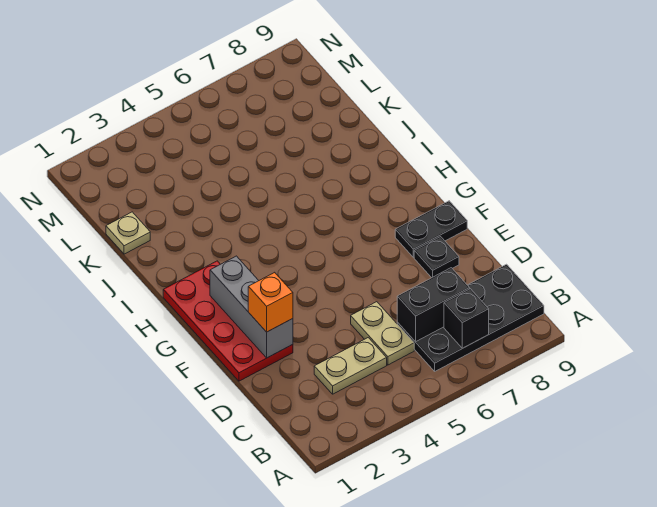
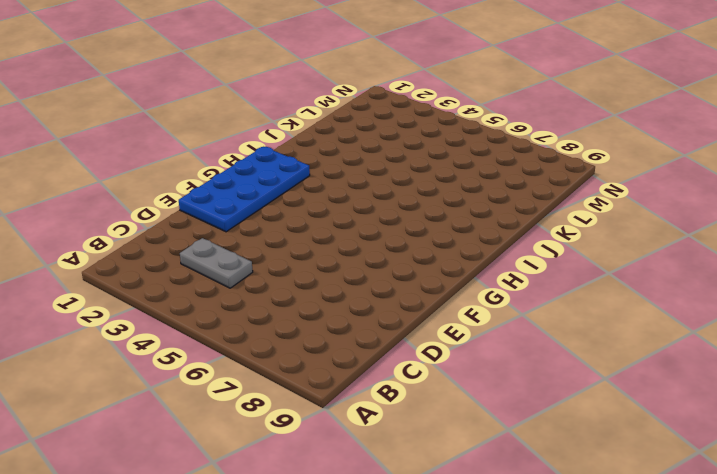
grey plate C3:C4 level 1 -> tan plate C3:C4 level 1
blue plate E1:H2 level 1 -> red plate E1:H2 level 1
none -> black plate B6:C9 level 1
none -> tan plate C5:D5 level 1

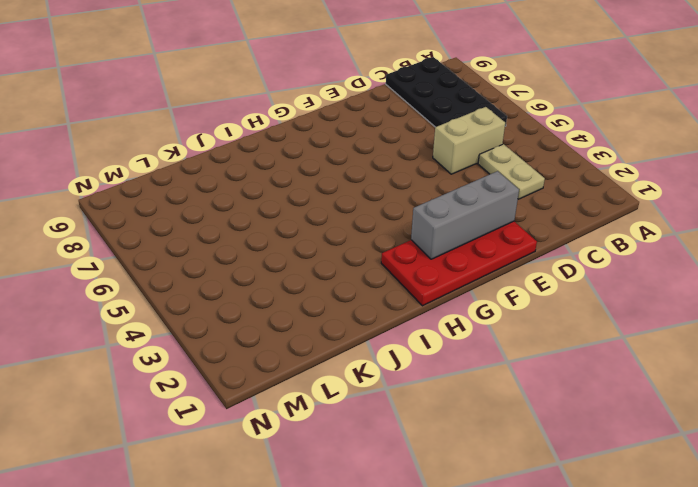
tan brick C5:D5 level 1 -> tan plate C5:D5 level 1
none -> black plate E8 level 1
none -> black plate F8:F9 level 1

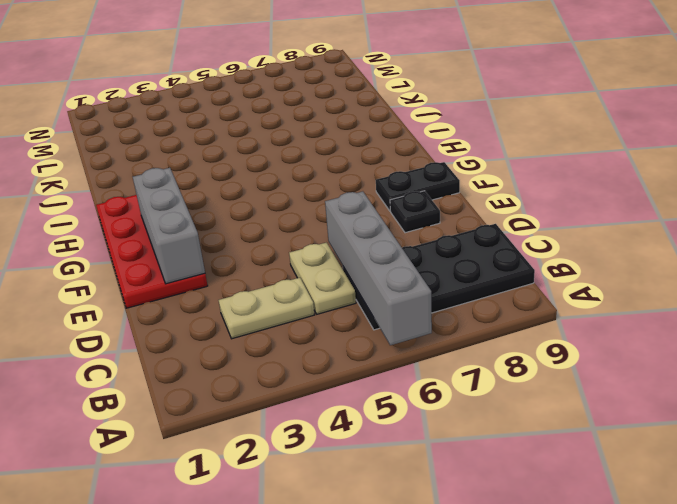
grey brick A6:D6 level 2 -> black brick C6:C7 level 2
none -> tan plate K1 level 1
none -> black brick B7 level 2

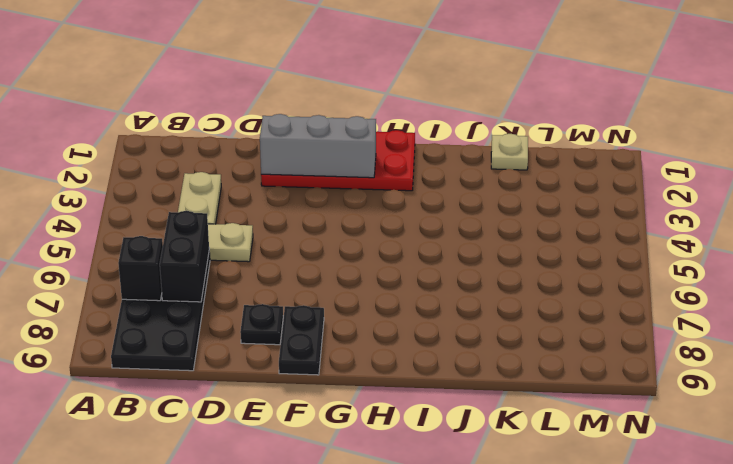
none -> orange brick E2 level 3

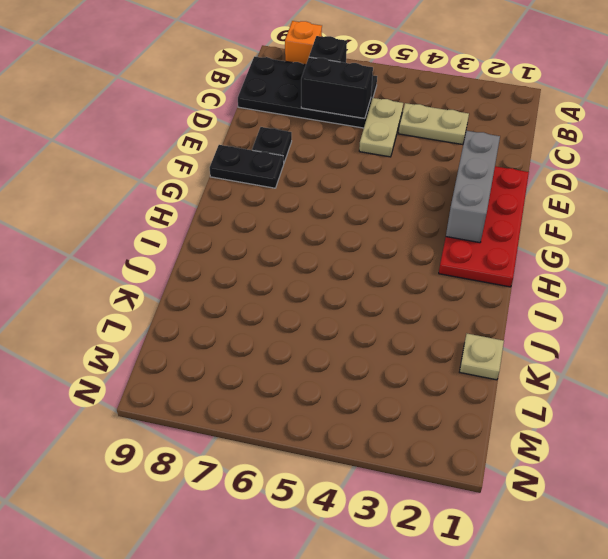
orange brick A8 level 1 -> orange brick E2 level 3

